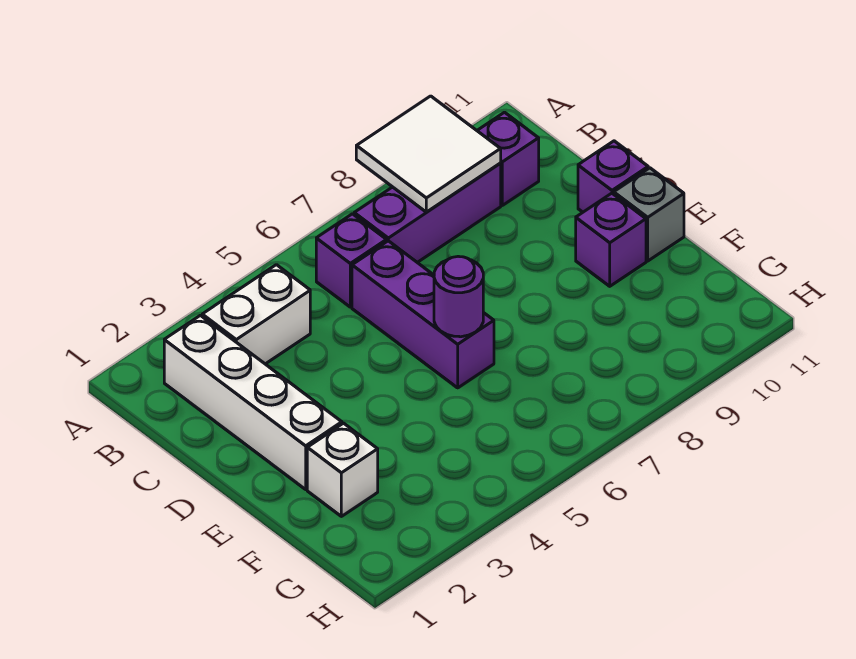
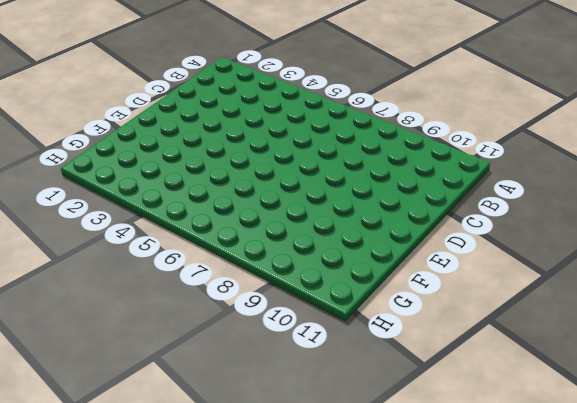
none -> white brick B2:E2 level 1
none -> white brick B3:B4 level 1
none -> purple brick B6 level 1

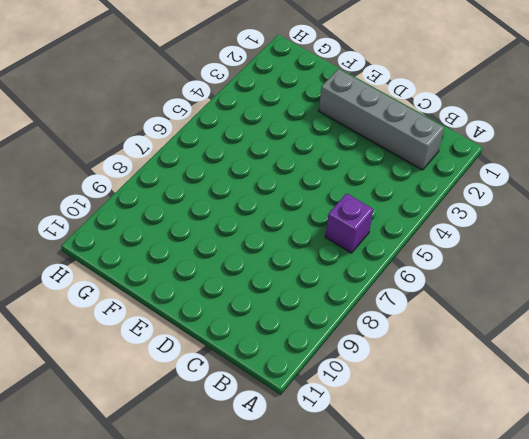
grey brick B2:E2 level 1 -> white brick B2:E2 level 1
none -> white brick B3:B4 level 1
none -> purple brick B7:B9 level 1
none -> purple brick B10 level 1

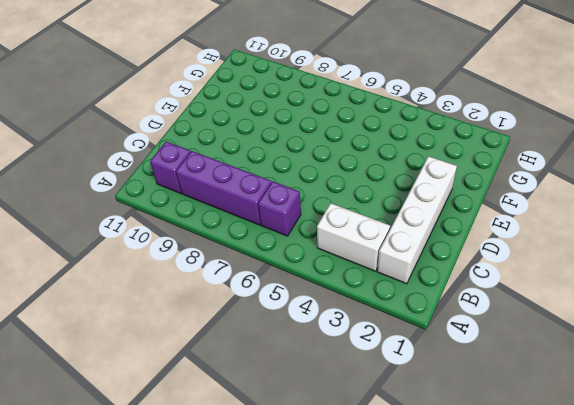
none -> purple brick C6:E6 level 1
none -> purple brick D11 level 1
none -> purple brick E10 level 1

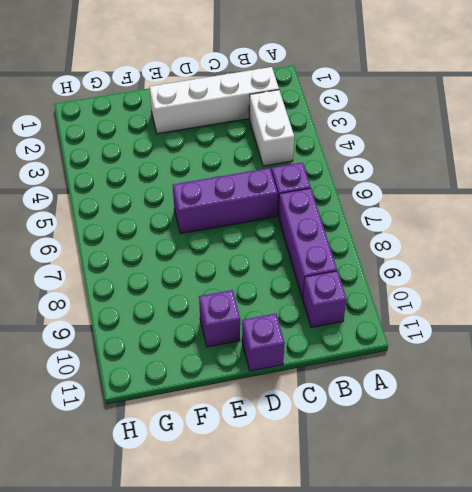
none -> grey brick E11 level 1
none -> white brick F2 level 1
none -> white tile A8:B9 level 2

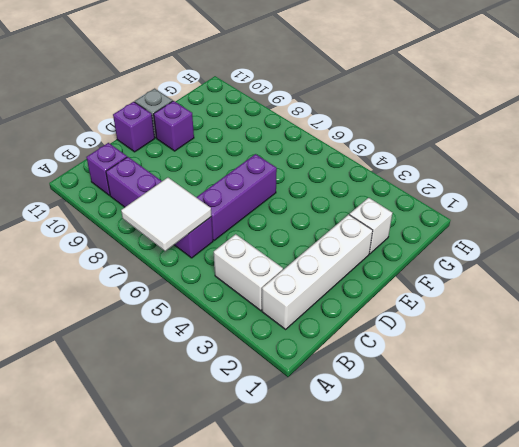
white tile A6:B7 level 2 -> white tile A8:B9 level 2
none -> purple round brick E6 level 2

